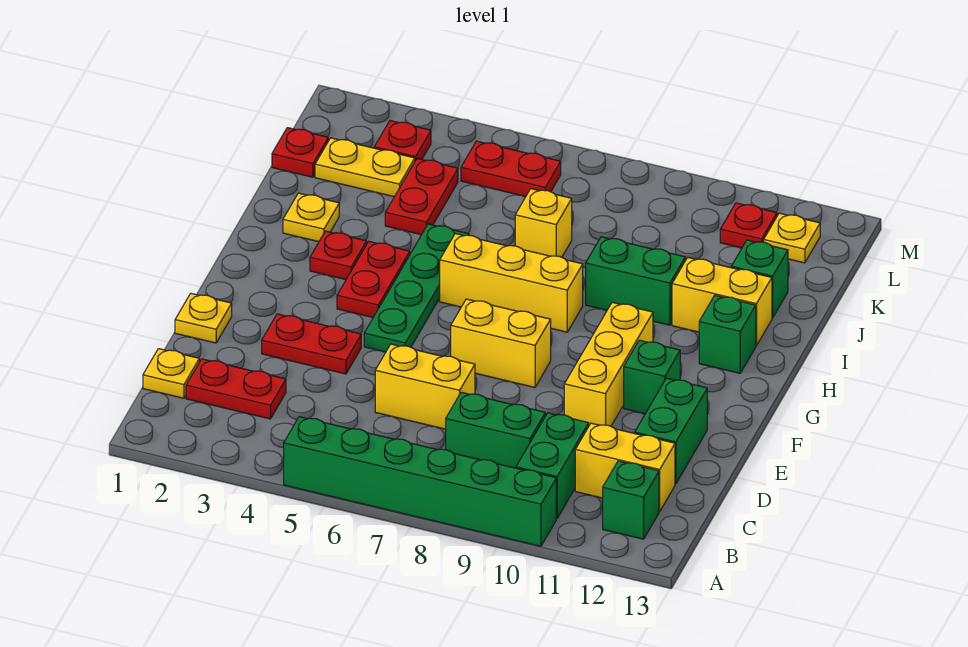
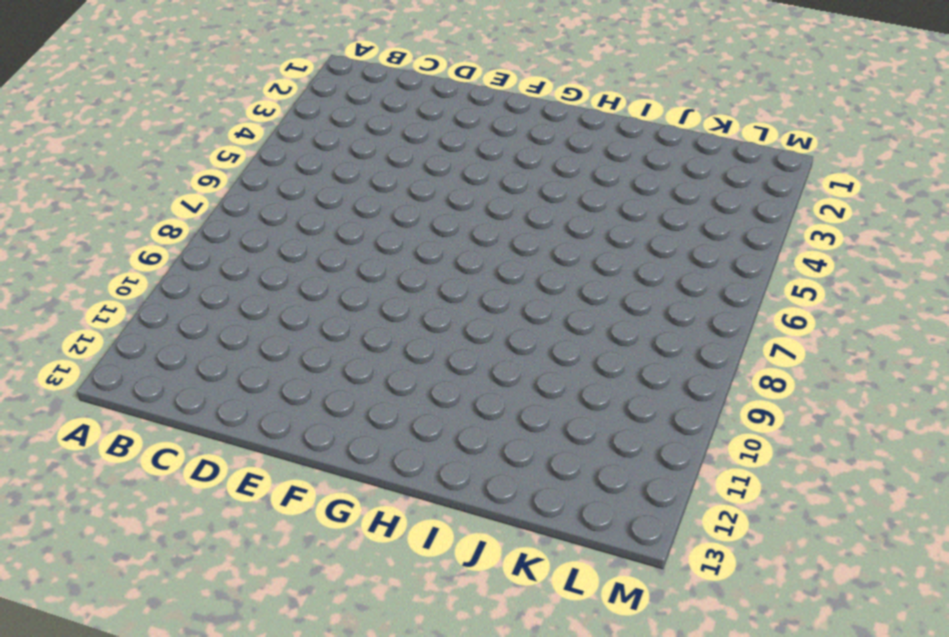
none -> green brick A5:A10 level 1
none -> green brick B10:C10 level 1
none -> green brick B12 level 1
none -> yellow plate C1 level 1

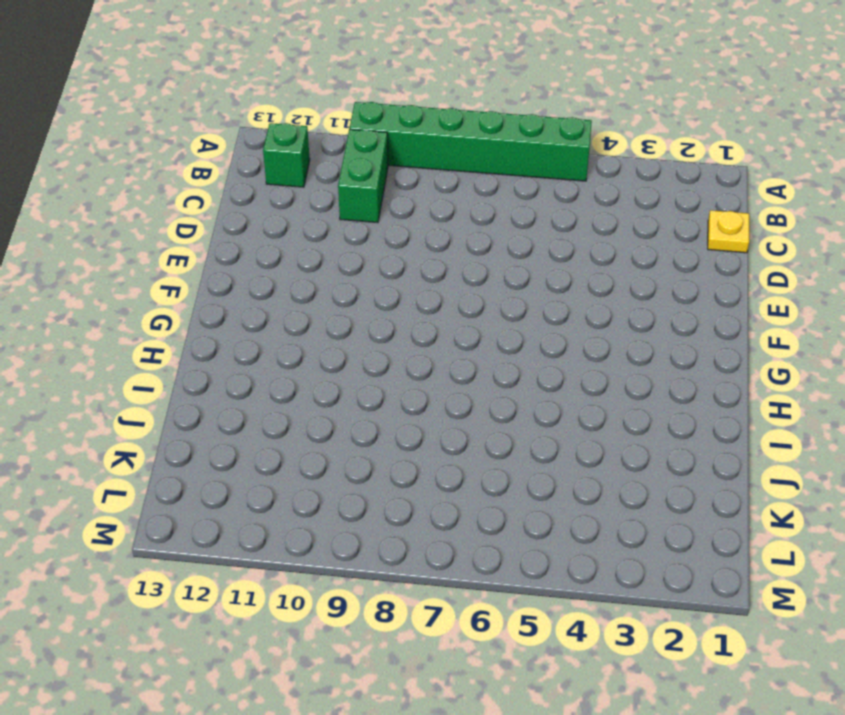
none -> red plate C2:C3 level 1
none -> green brick C8:C9 level 1
none -> yellow brick C11:C12 level 1
none -> yellow brick D6:D7 level 1

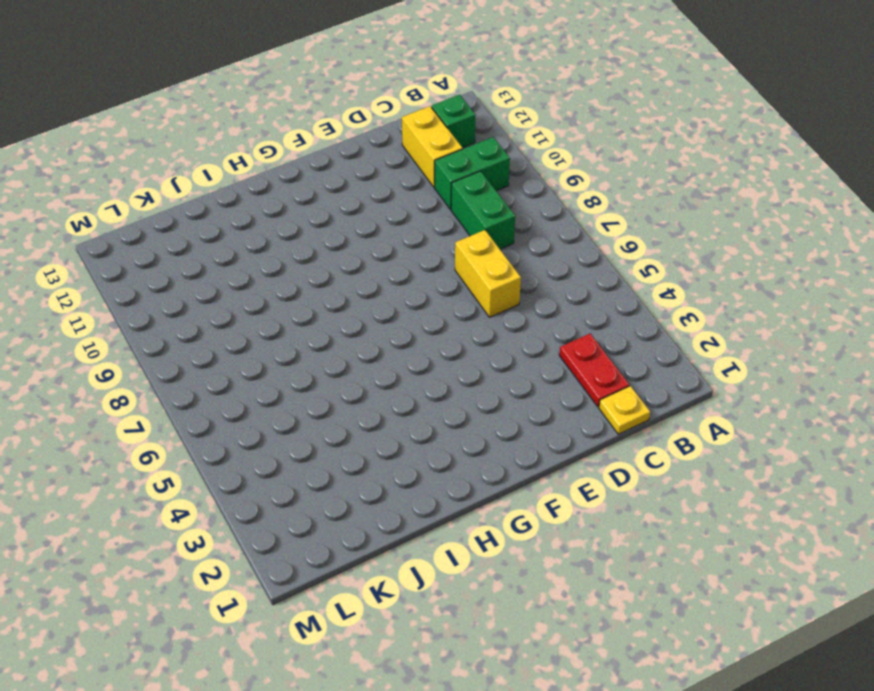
none -> green brick A5:A10 level 1
none -> green brick D12:E12 level 1
none -> yellow plate E1 level 1
none -> red plate E3:E4 level 1

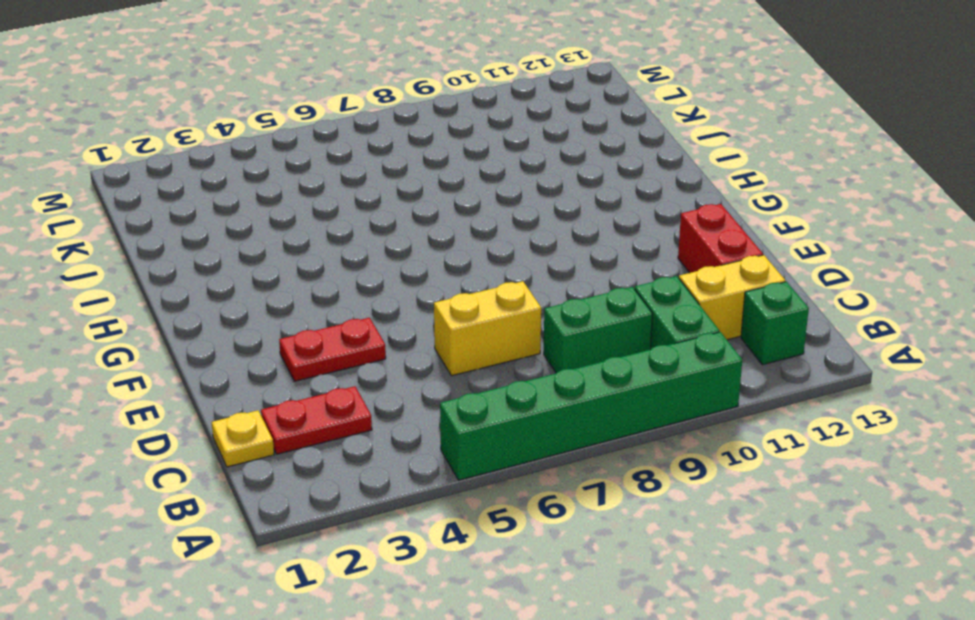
red brick D12:E12 level 1 -> green brick D12:E12 level 1
none -> yellow plate E1 level 1
none -> yellow brick E10:G10 level 1
none -> green plate F5:I5 level 1
none -> yellow brick F7:F8 level 1

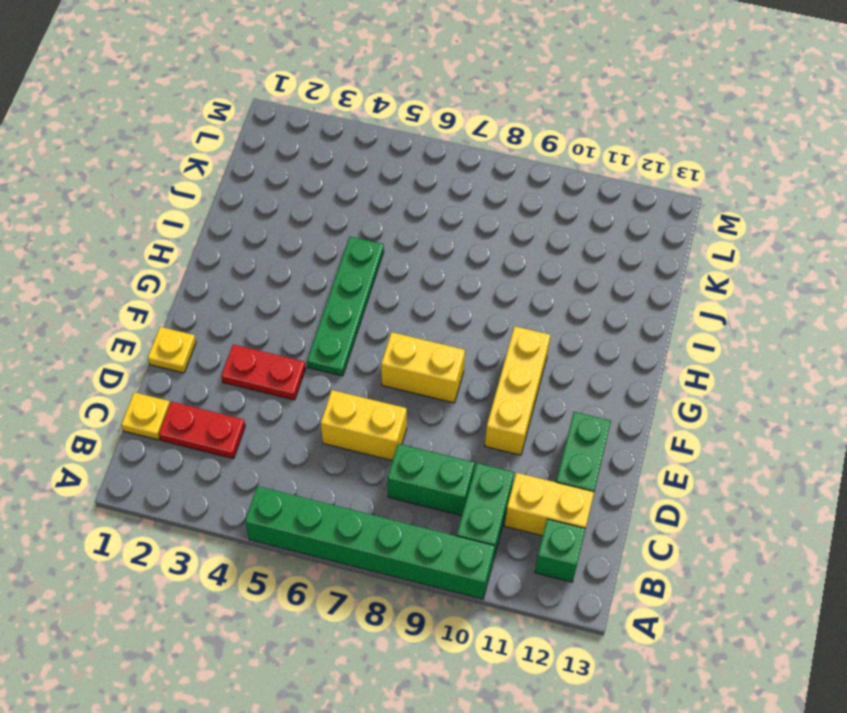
none -> green brick F11 level 1
none -> red plate G4:H4 level 1
none -> red plate H3 level 1
none -> yellow brick H6:H8 level 1

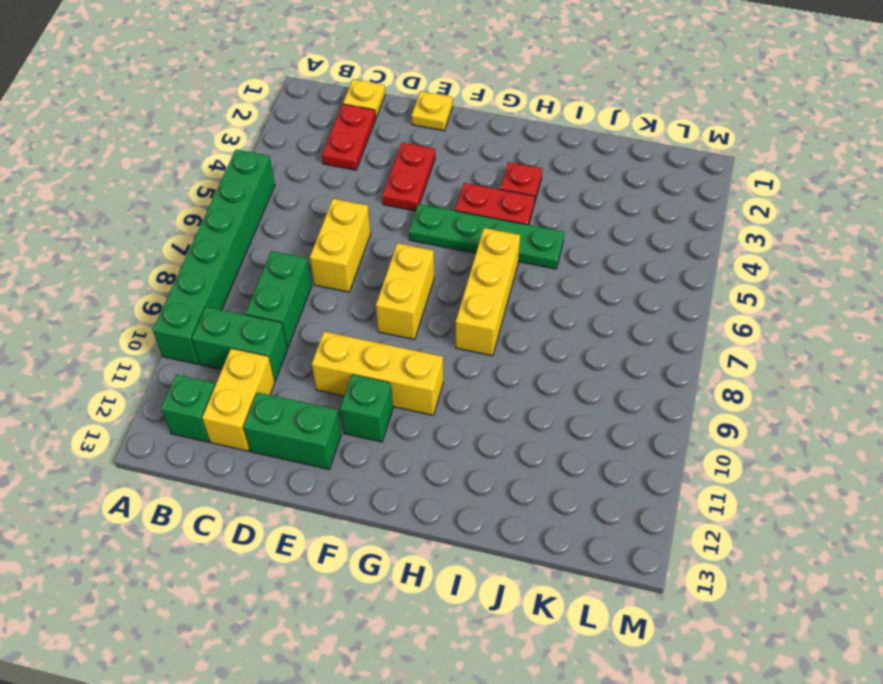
none -> green brick H12 level 1
none -> yellow plate I2 level 1
none -> green brick I9:I10 level 1
none -> yellow brick I11:I12 level 1

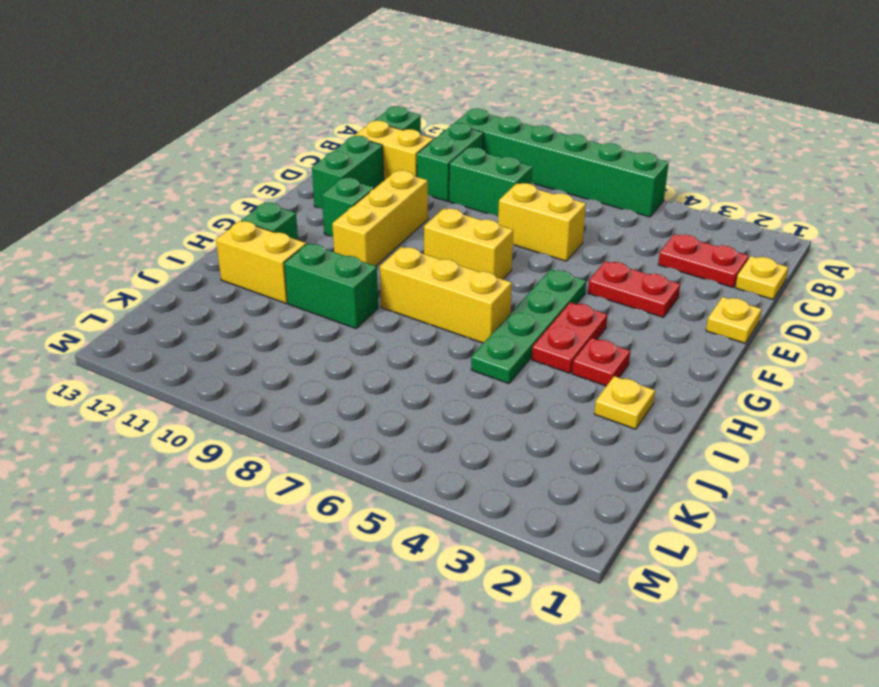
none -> red plate J4:K4 level 1
none -> yellow brick J7 level 1
none -> green brick J12 level 1
none -> red plate K1 level 1

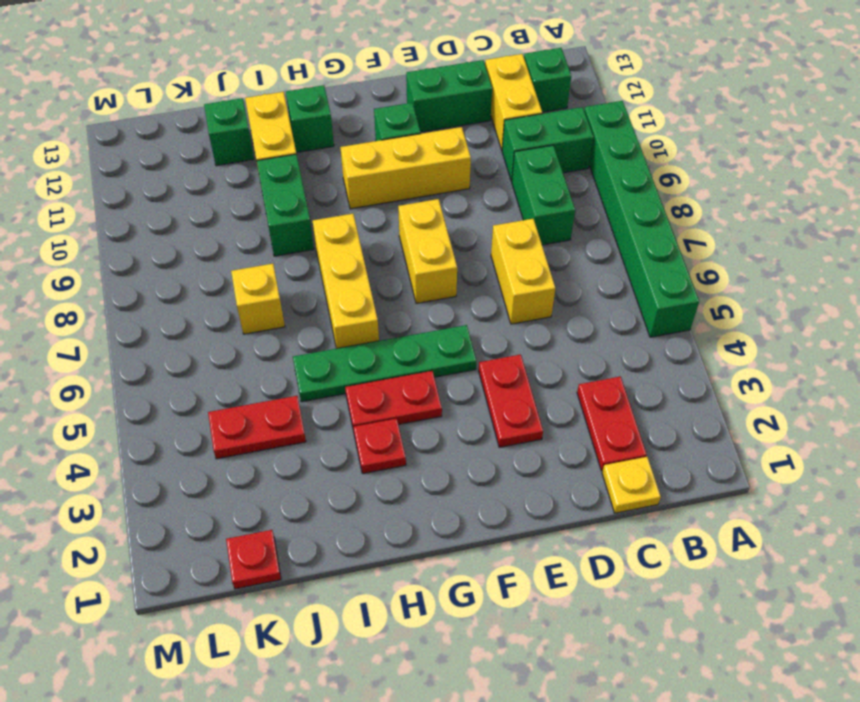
none -> yellow plate E1 level 1
none -> yellow plate I2 level 1
none -> yellow plate K2:K3 level 1
none -> red plate L3 level 1

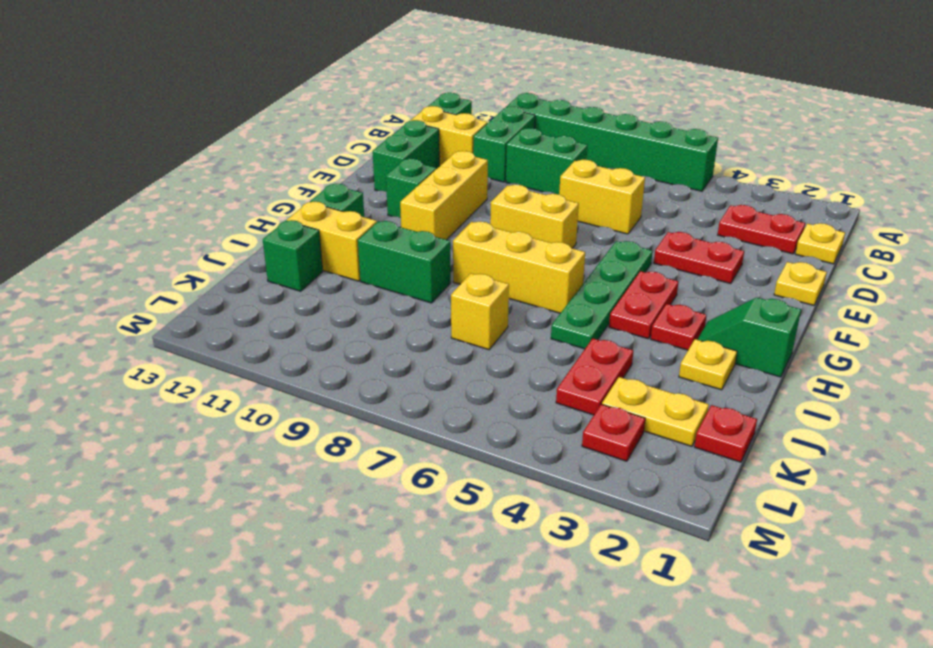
green slope H1:H2 level 1 top 1 -> none
none -> red plate L5:L6 level 1
none -> red plate L11 level 1
none -> yellow plate L12 level 1

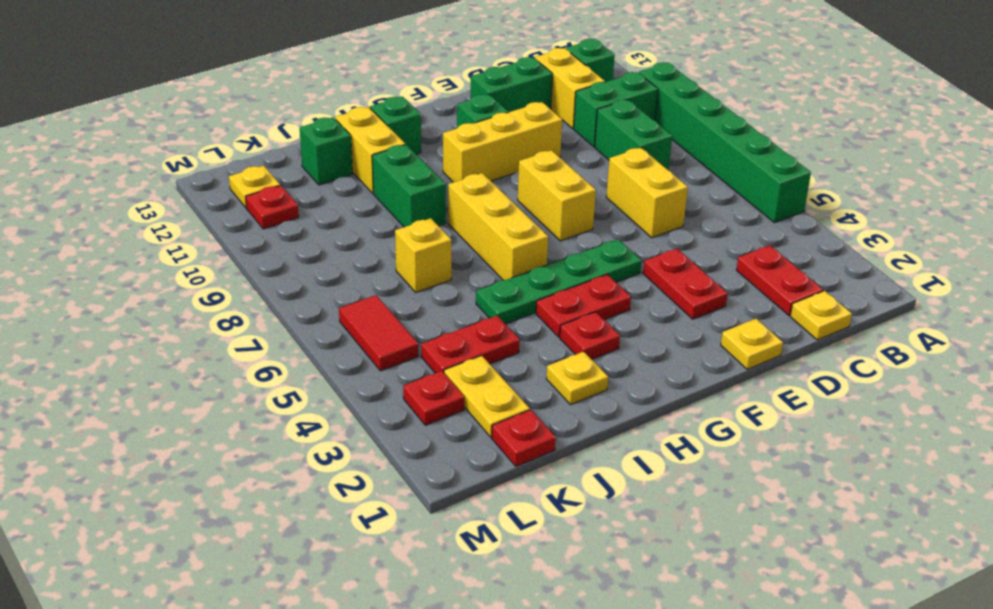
red tile L5:L6 level 1 -> red plate L5:L6 level 1

